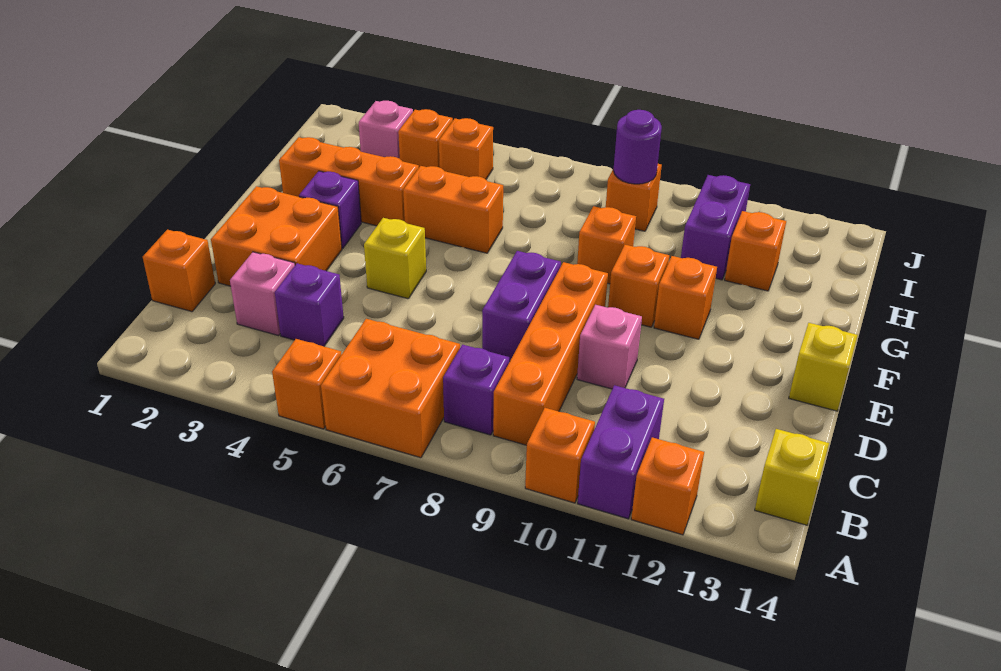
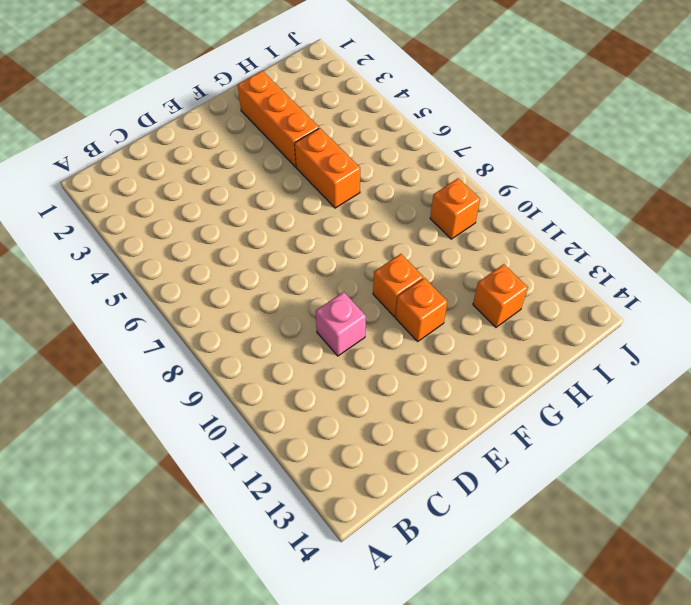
none -> orange brick A5 level 1
none -> orange brick A6:B7 level 1
none -> orange brick A10 level 1

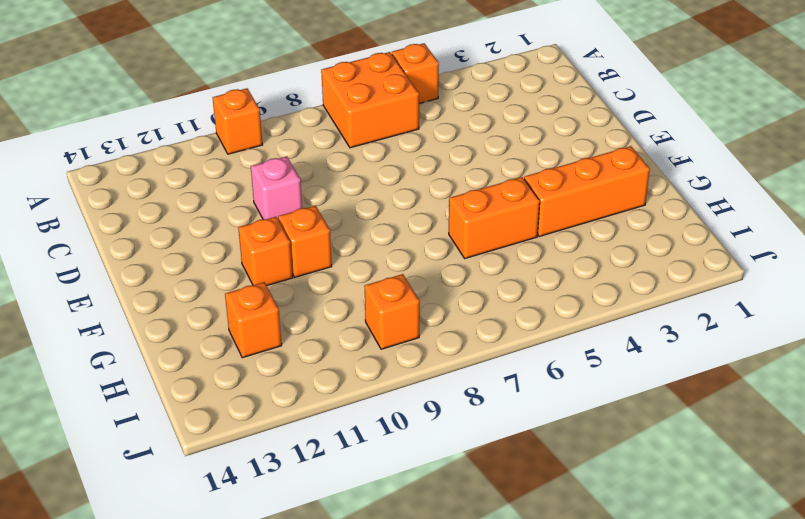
none -> purple brick A11:B11 level 1
none -> orange brick A12 level 1
none -> purple brick B8 level 1

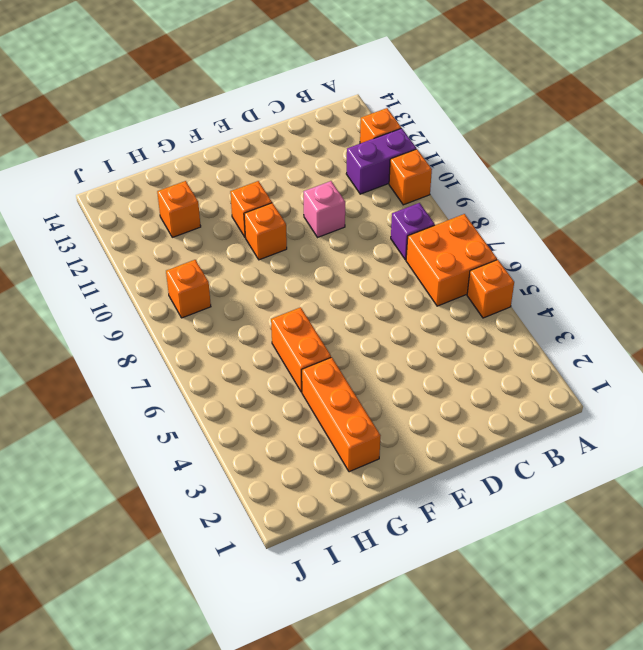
none -> orange brick B9:E9 level 1
none -> yellow brick B14 level 1
none -> orange brick C1 level 1

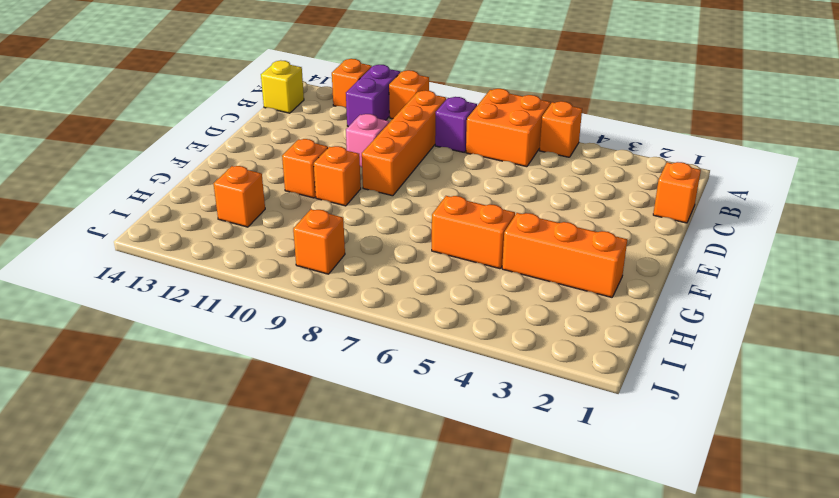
none -> pink brick C3 level 1
none -> purple brick C4 level 1
none -> orange brick D2:E3 level 1

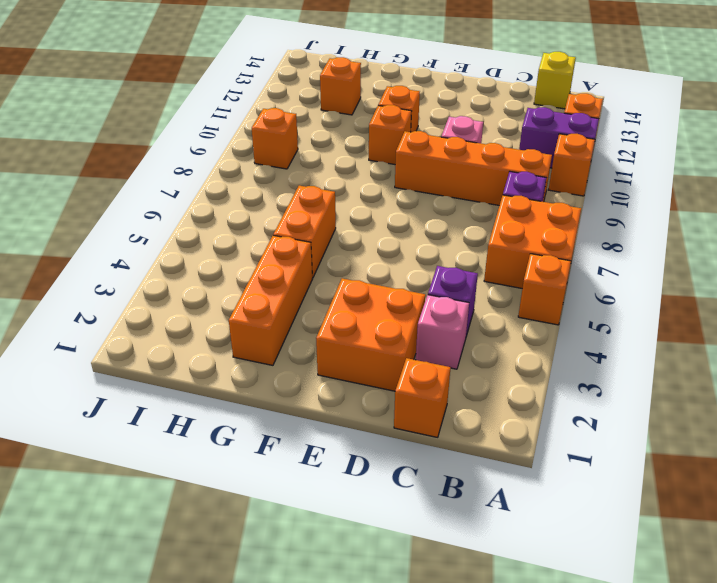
none -> purple brick D8:E8 level 1
none -> yellow brick E5 level 1
none -> yellow brick E14 level 1

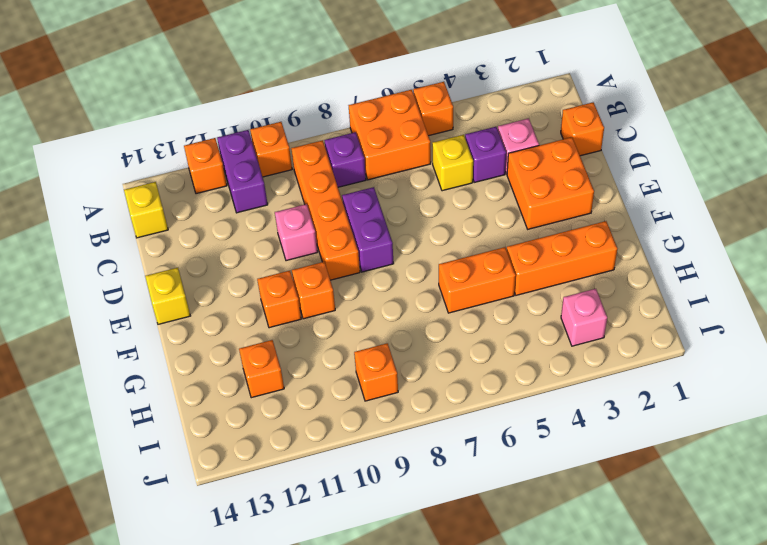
yellow brick C5 level 1 -> yellow brick E5 level 1
none -> purple brick F3 level 1
none -> orange brick G9 level 1
none -> purple brick H11:I11 level 1

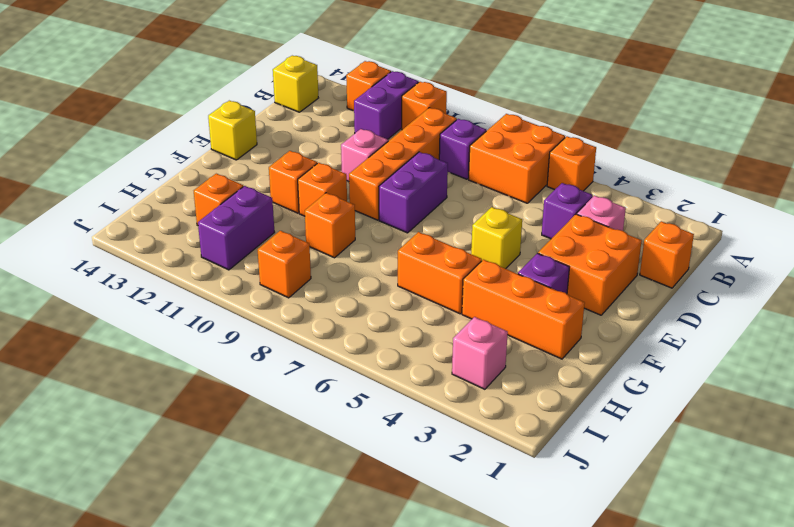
none -> orange brick I4 level 1
none -> orange brick I5 level 1
none -> purple round brick I9 level 2

